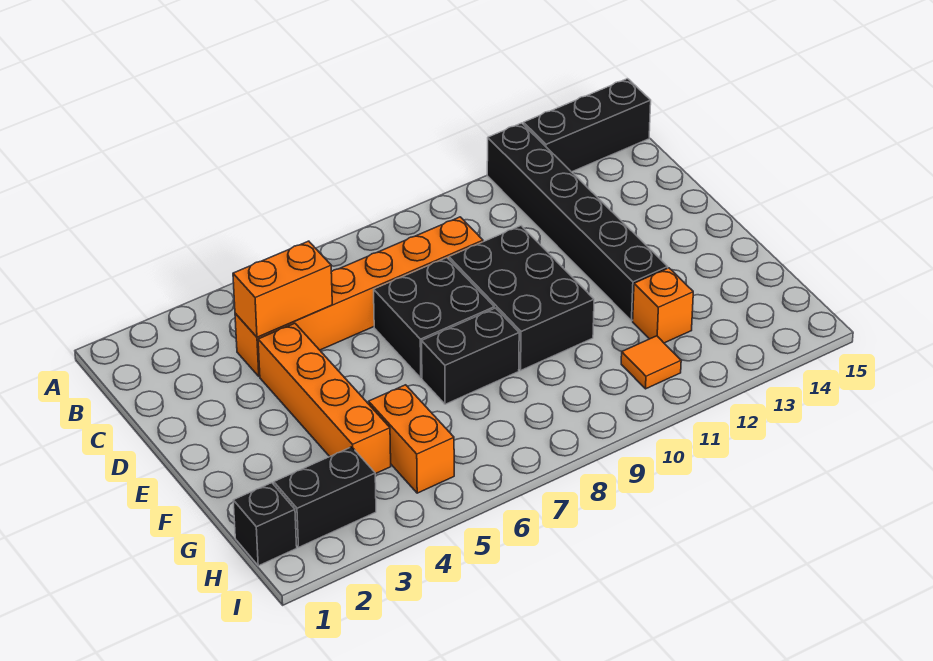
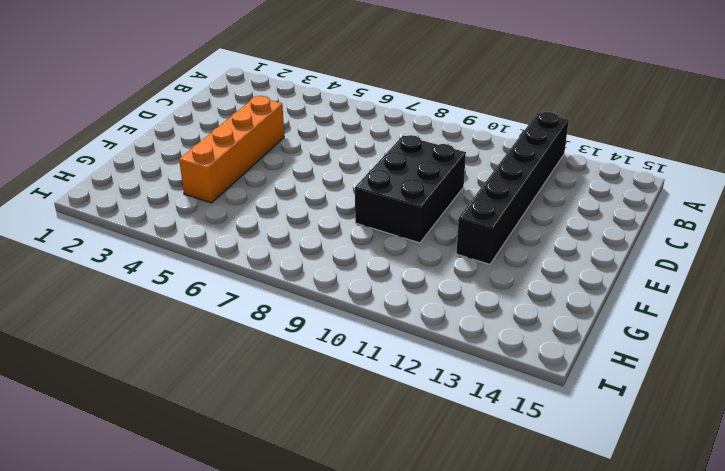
none -> black brick A13:A15 level 1
none -> orange brick C4:C9 level 1
none -> black brick D7:E8 level 1

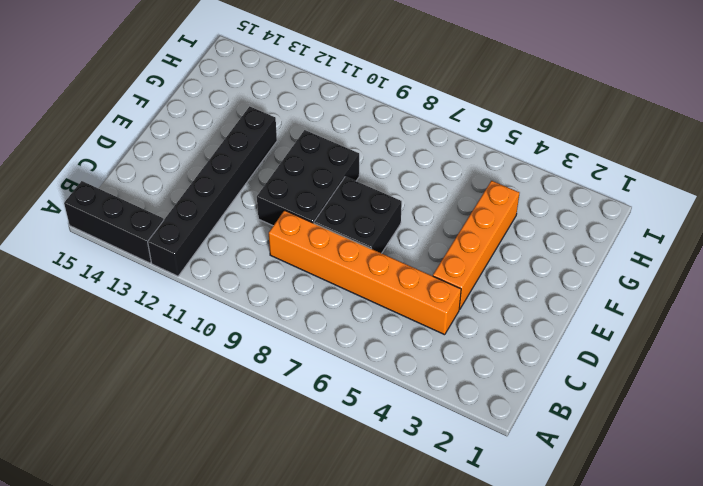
none -> black brick F7:F8 level 1
none -> orange brick G5:H5 level 1
none -> orange brick G12 level 1

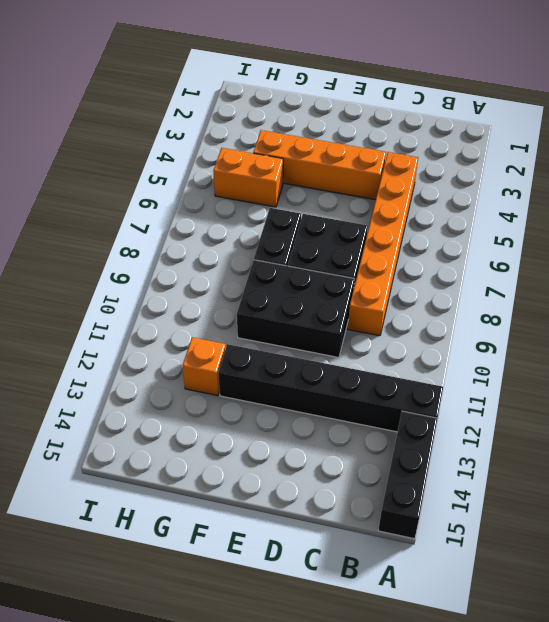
none -> black brick H1 level 1
none -> black brick H2:H3 level 1
none -> orange tile H11 level 1

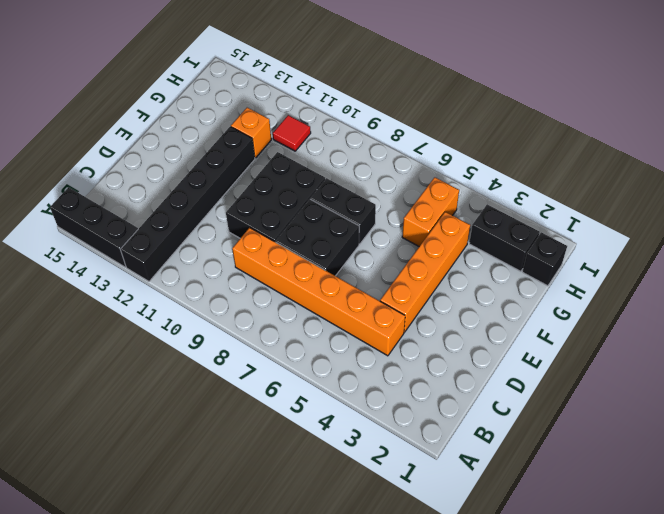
red tile H11 level 1 -> orange tile H11 level 1
none -> orange brick C4:C5 level 2

